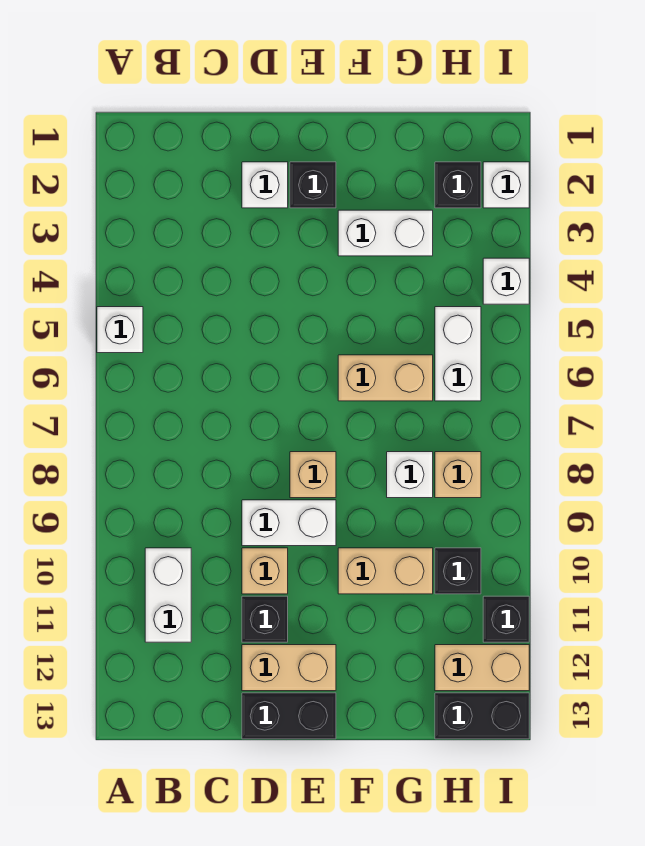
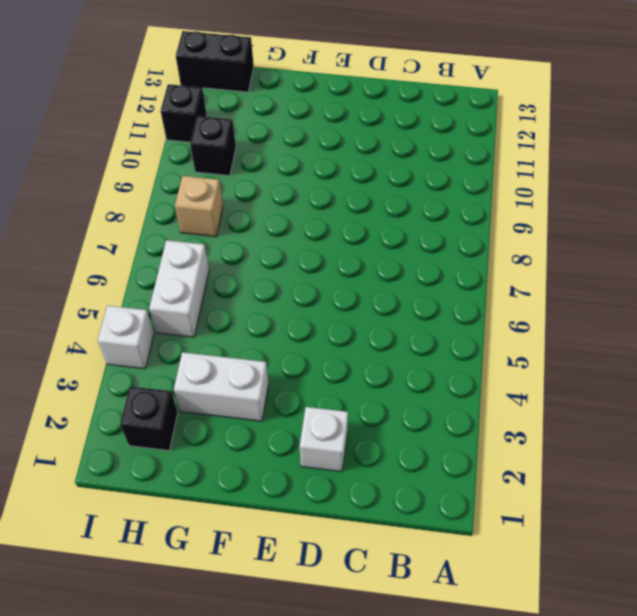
none -> white brick A5 level 1
none -> white brick B10:B11 level 1
none -> white brick D9:E9 level 1

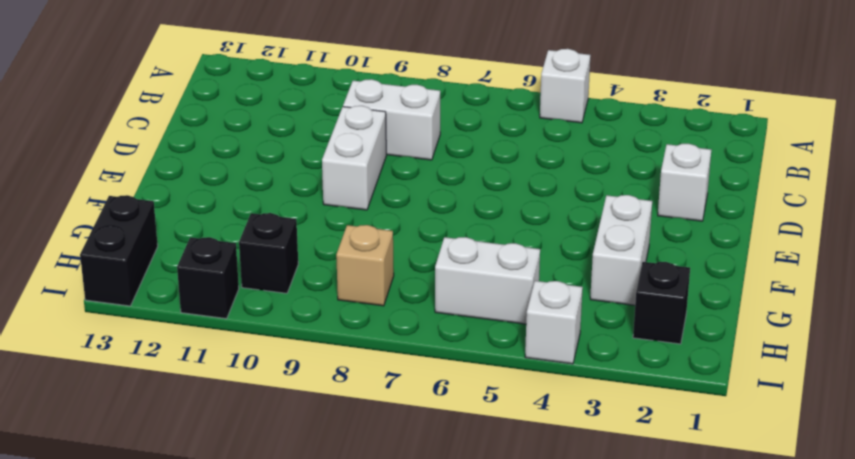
white brick C8:C9 level 1 -> white brick B10:B11 level 1
none -> tan brick D10 level 1
none -> black brick D11 level 1
none -> tan brick D12:E12 level 1

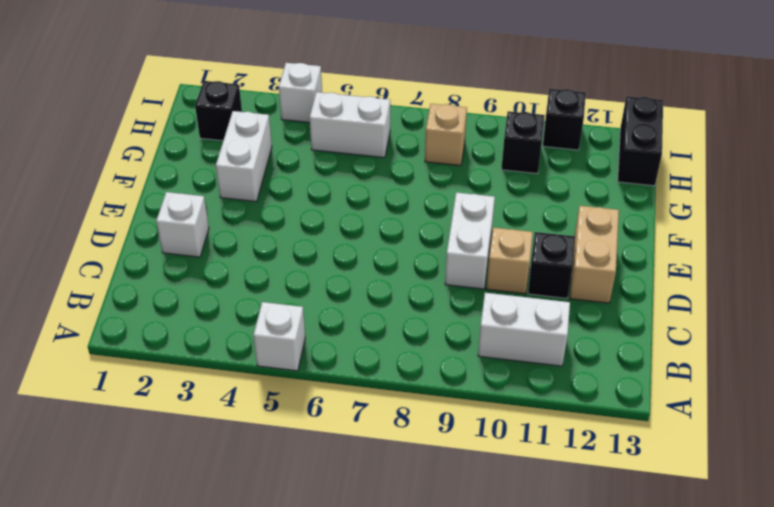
none -> black brick D13:E13 level 1
none -> black brick E2 level 1
none -> tan brick E8 level 1

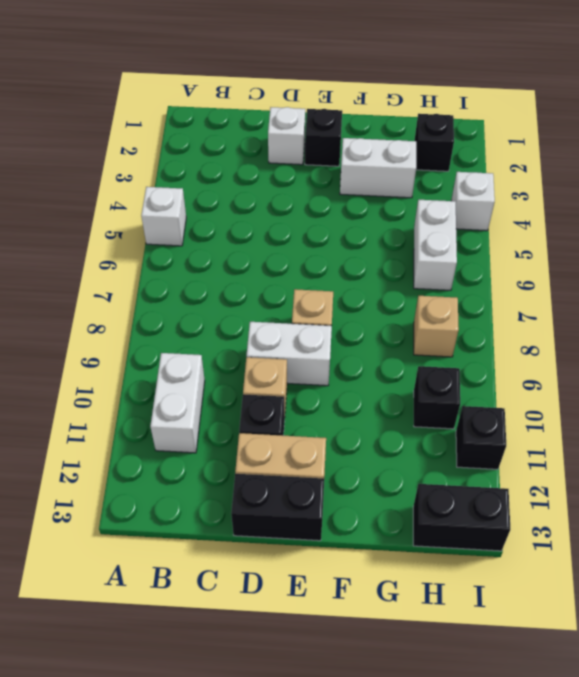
none -> tan brick F6:G6 level 1
none -> tan brick F10:G10 level 1
none -> white brick G8 level 1

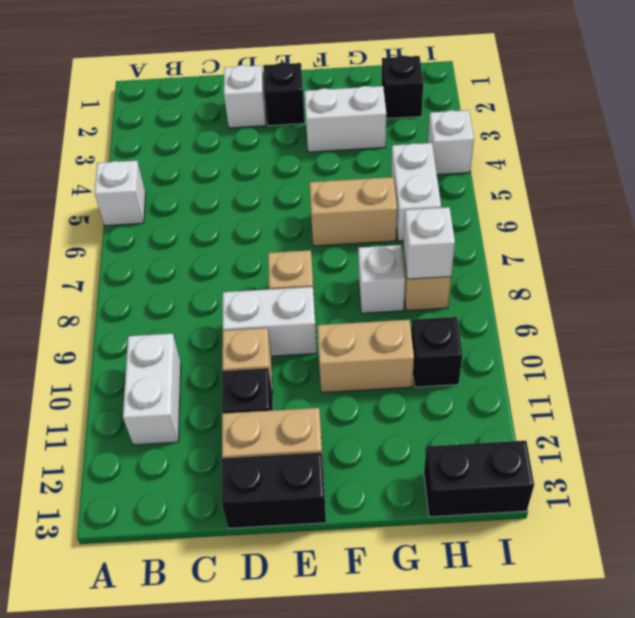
white brick H8 level 2 -> white brick I2 level 1
none -> tan brick H12:I12 level 1
none -> black brick I11 level 1

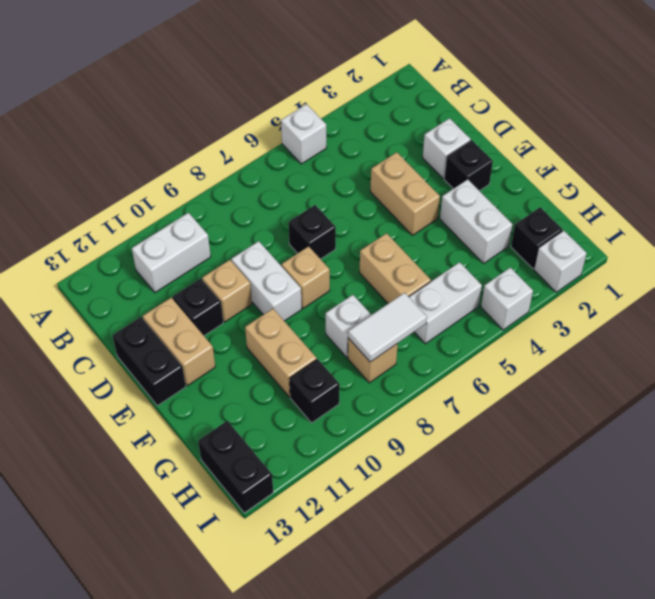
tan brick D4:E4 level 1 -> tan brick H12:I12 level 1
black brick D7 level 1 -> black brick I11 level 1
white tile H7:H8 level 2 -> none

